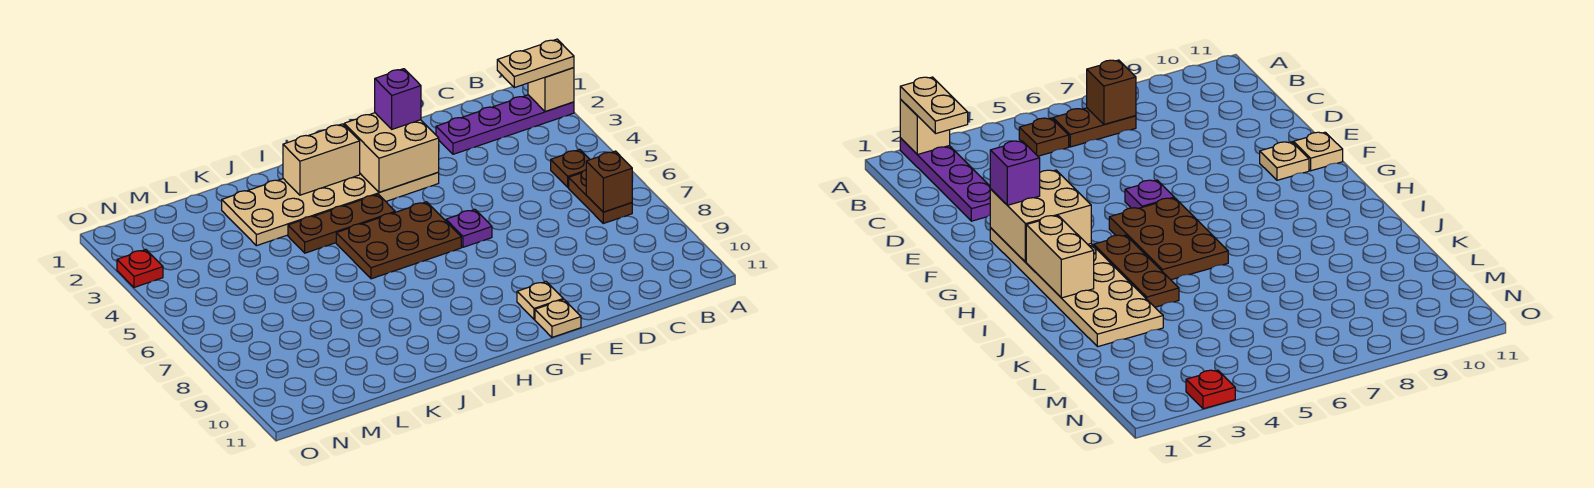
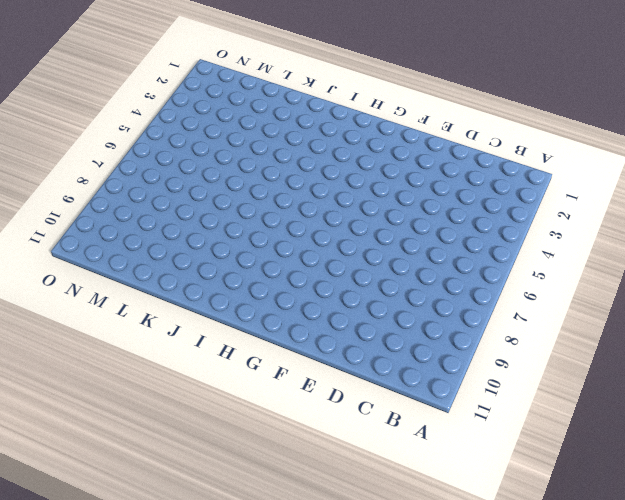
none -> purple plate A2:D2 level 1
none -> brown plate B5 level 1
none -> brown plate B6:B7 level 1

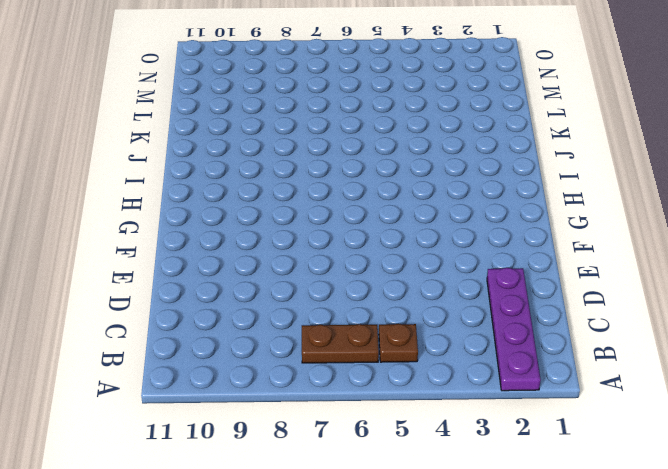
none -> tan plate F2:K3 level 1
none -> purple plate F6 level 1
none -> tan plate F10 level 1

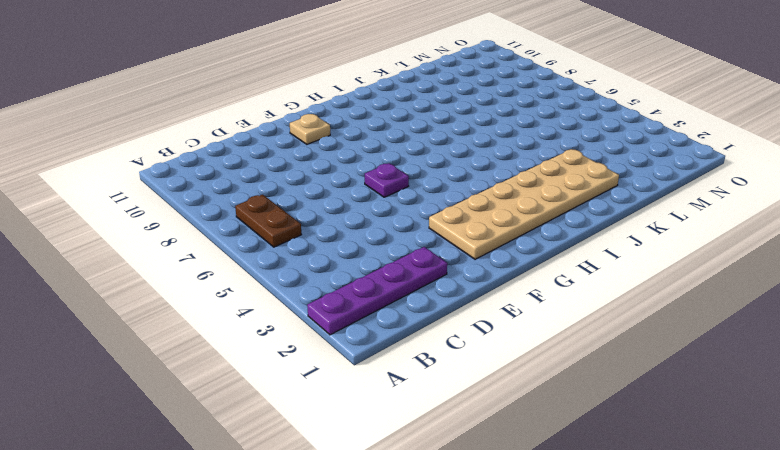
none -> brown plate B5 level 1
none -> tan plate F11 level 1
none -> brown plate G5:I6 level 1

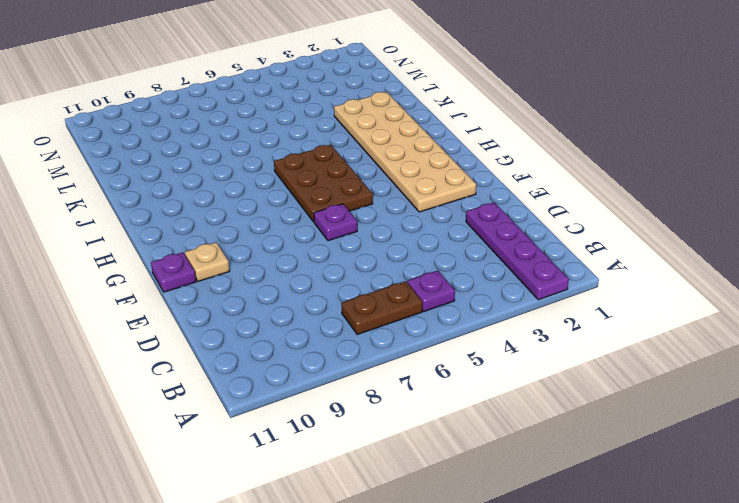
purple plate B5 level 1 -> brown plate B5 level 1
purple plate F11 level 1 -> tan plate F11 level 1
none -> brown plate H4:J4 level 1
none -> red plate O3 level 1
none -> tan brick A2 level 2

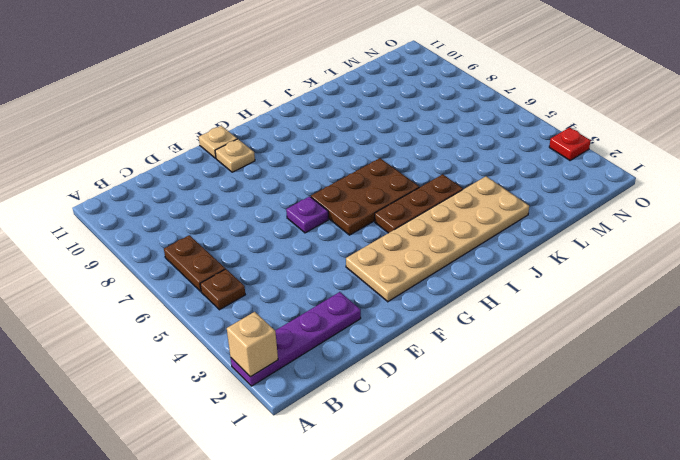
none -> brown brick B7 level 2
none -> tan brick F2:G3 level 2
none -> tan brick H2:I2 level 2

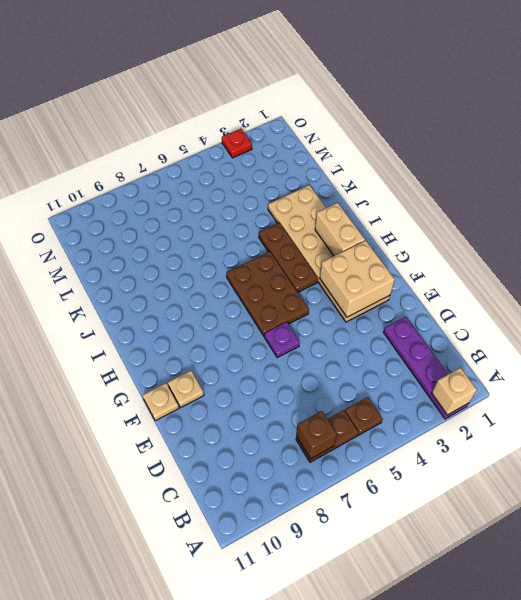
none -> tan plate A2:B2 level 3
none -> purple brick F2 level 3

